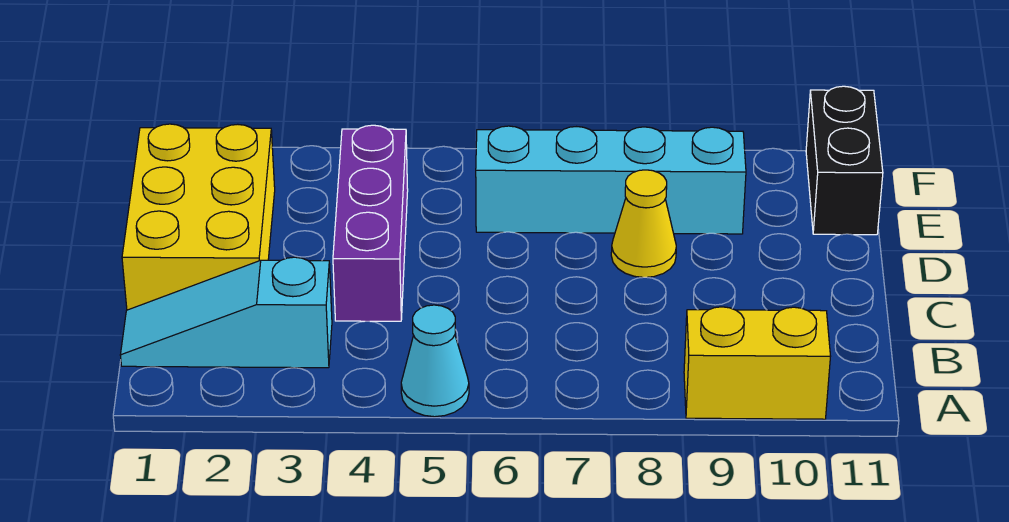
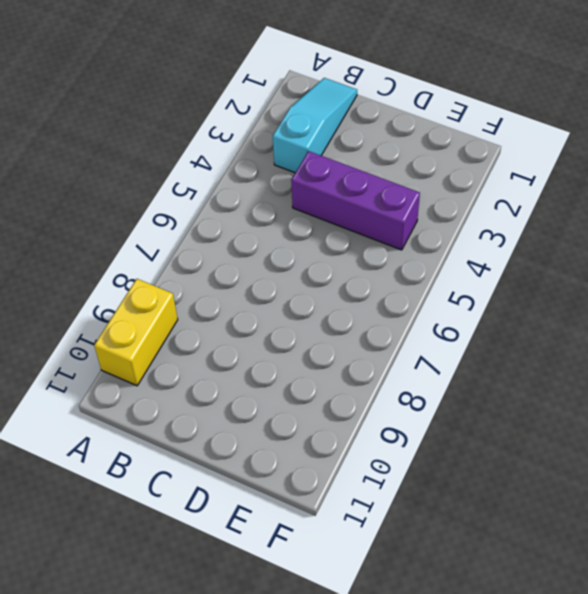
none -> cyan cone A5 level 1
none -> yellow brick C1:E2 level 1

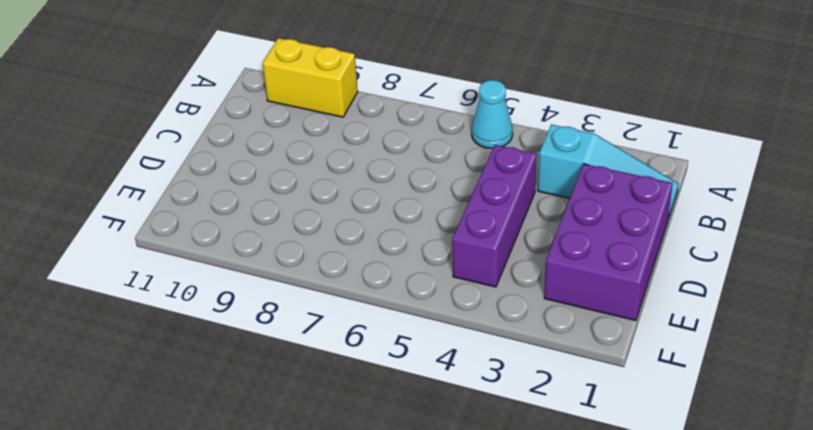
purple brick C1:E2 level 1 -> yellow brick C1:E2 level 1
none -> yellow cone D8 level 1
none -> cyan brick E6:E9 level 1

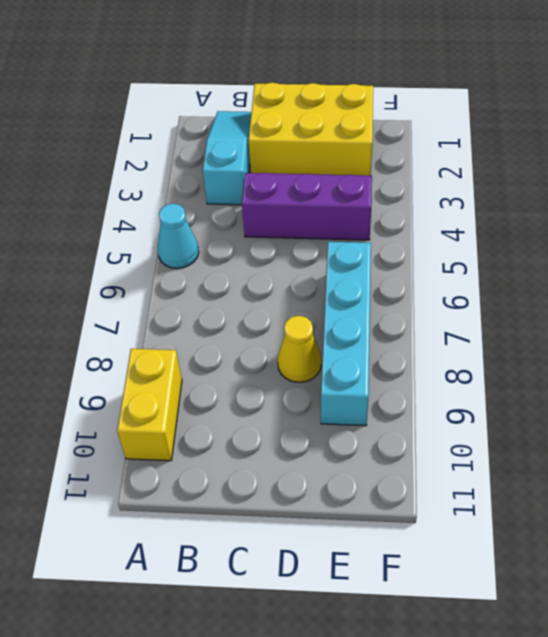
none -> black brick E11:F11 level 1

